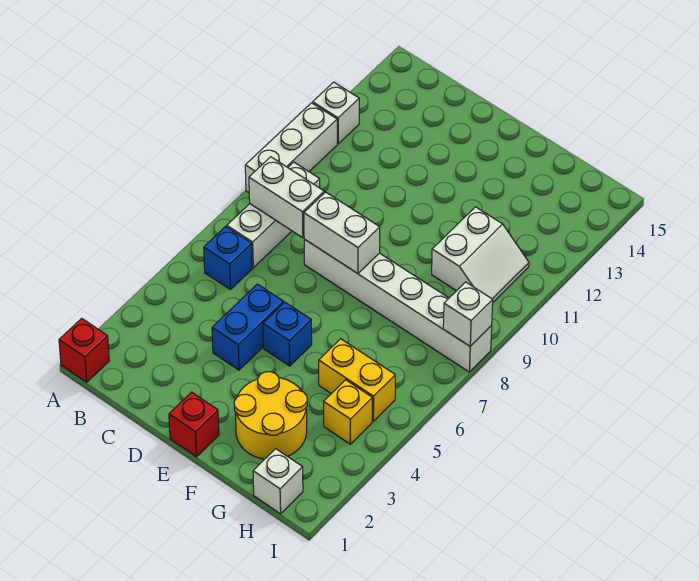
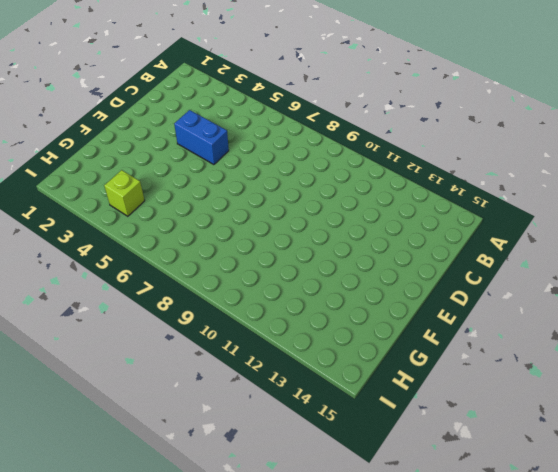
lime brick H4 level 1 -> yellow brick H4 level 1
none -> red brick A1 level 1
none -> white brick A9:A11 level 1
none -> white brick A12 level 1

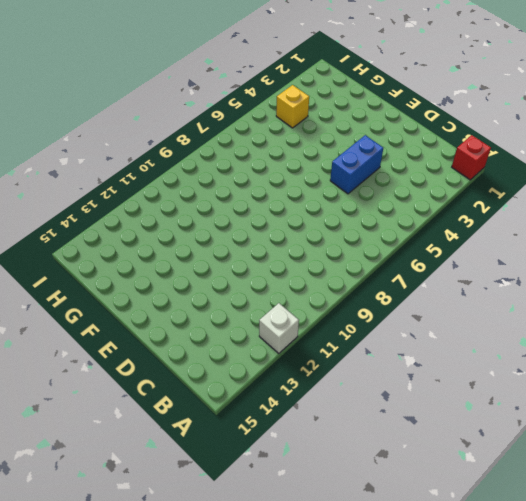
none -> white brick A9:A11 level 1
none -> blue brick B6 level 1
none -> white brick B7:B9 level 1

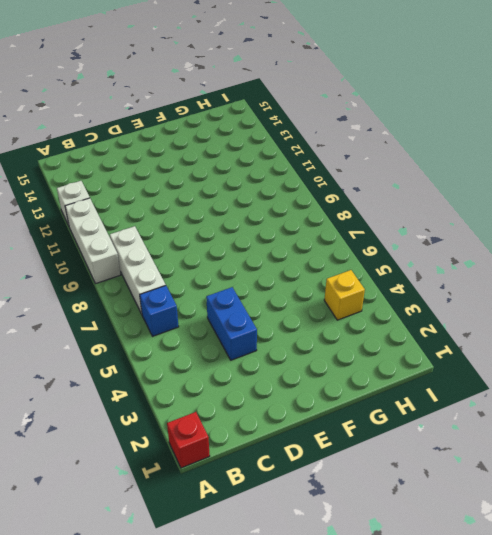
none -> white brick D8:I8 level 1
none -> red brick E1 level 1
none -> blue brick E5 level 1

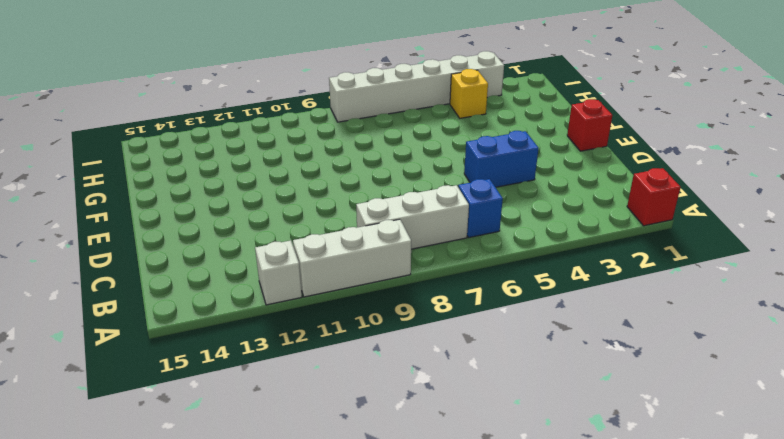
white brick I3:I8 level 1 -> white brick D8:I8 level 1
none -> blue brick E5 level 1
none -> yellow round brick F2:G3 level 1
none -> yellow brick G5:H5 level 1

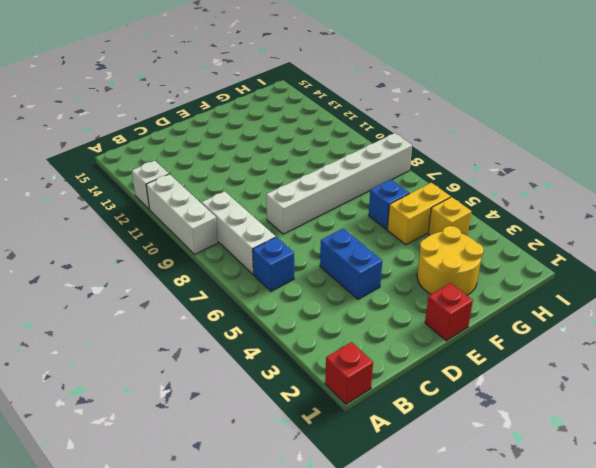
blue brick G6 level 1 -> blue brick E5 level 1
none -> white slope G10:H11 level 1 top G
none -> white brick H1 level 1
none -> white brick B8:C8 level 2

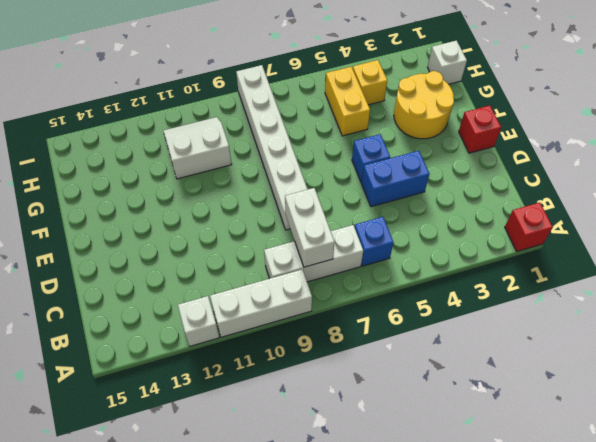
none -> white brick D8:E8 level 2
none -> white brick I8 level 2

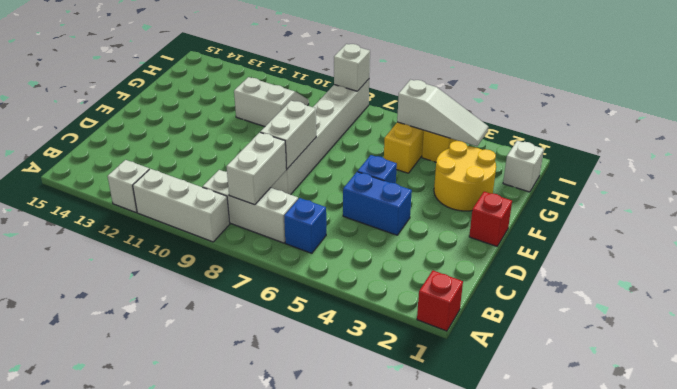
white slope H3:H5 level 2 top 5 -> none

